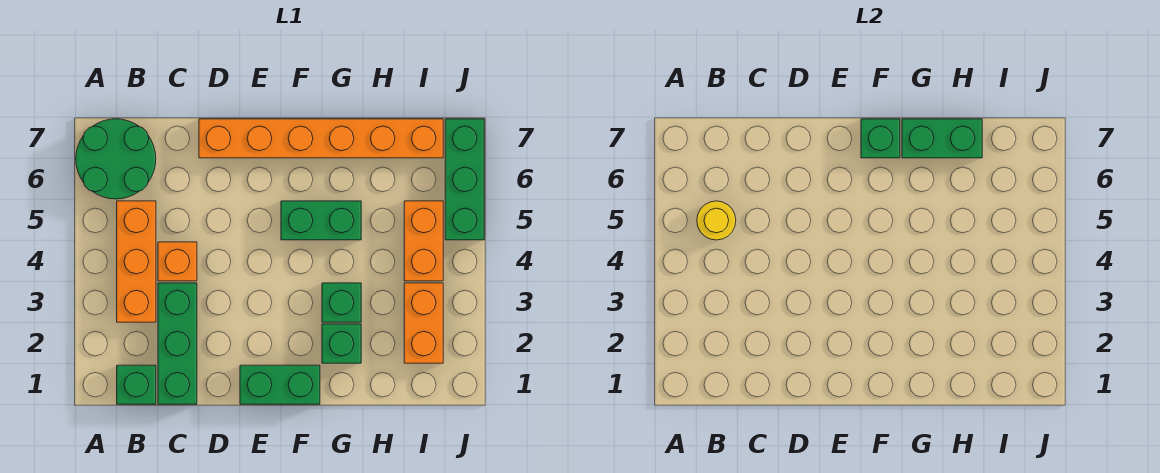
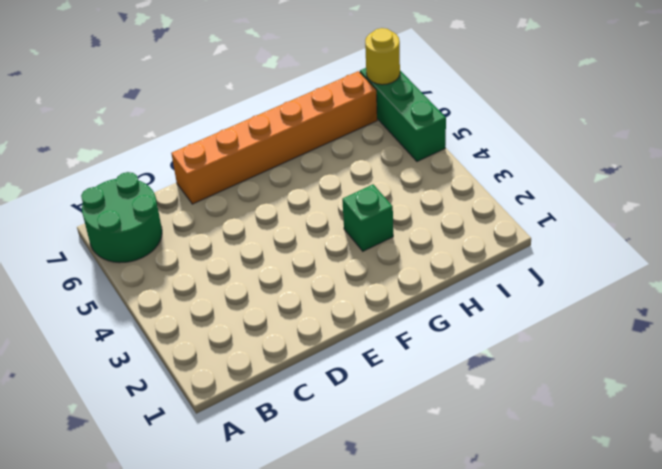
yellow round brick J7 level 2 -> yellow round brick B5 level 2
none -> green brick B1 level 1
none -> orange brick B3:B5 level 1
none -> green brick C1:C3 level 1

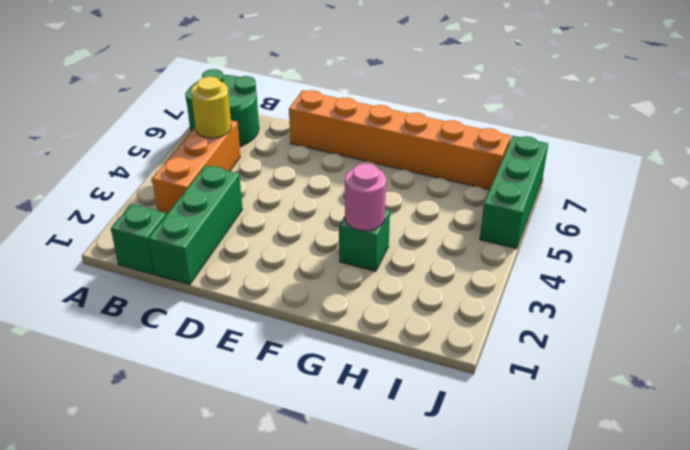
pink round brick G3 level 2 -> none
none -> orange brick C4 level 1
none -> green brick E1:F1 level 1
none -> green brick F5:G5 level 1

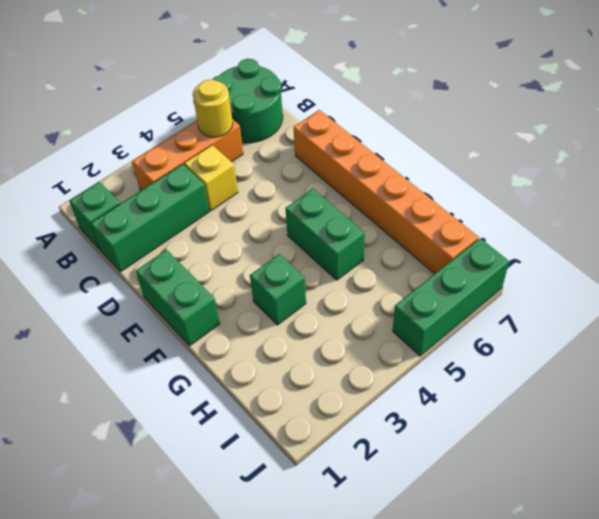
yellow brick C4 level 1 -> orange brick C4 level 1
none -> green brick G2 level 1
none -> orange brick I2:I3 level 1
none -> orange brick I4:I5 level 1

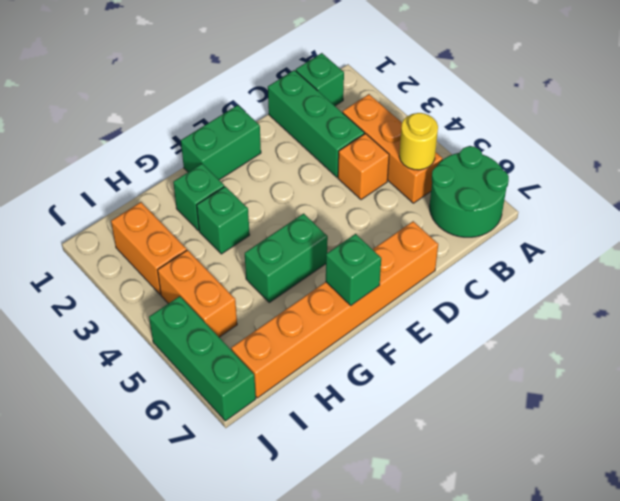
none -> green brick G7:H7 level 2

